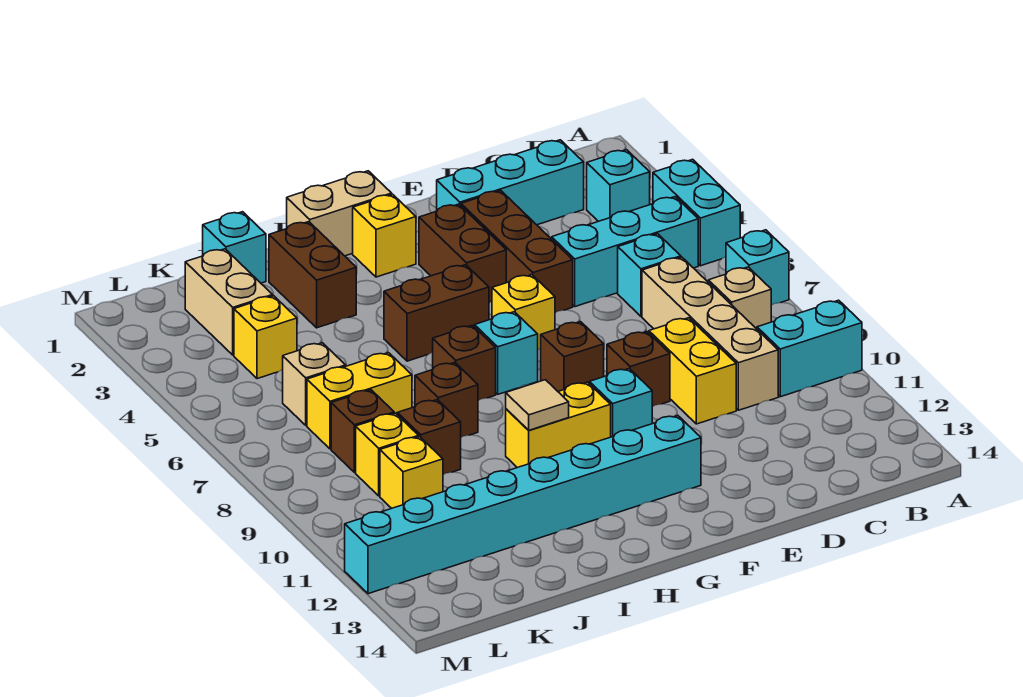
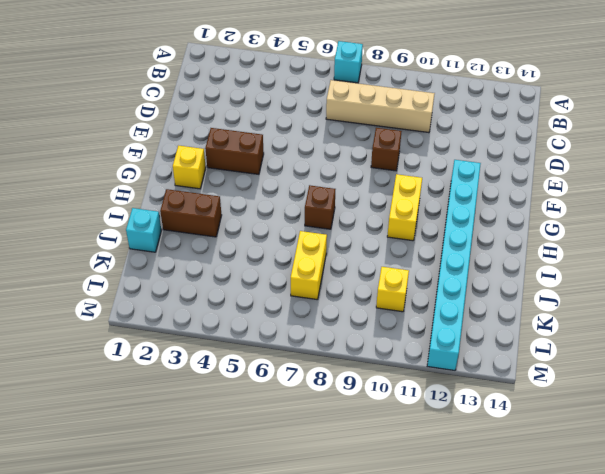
none -> cyan brick A4:A5 level 1
none -> cyan brick A10:B10 level 1
none -> cyan brick B3 level 1
none -> cyan brick B5:D5 level 1

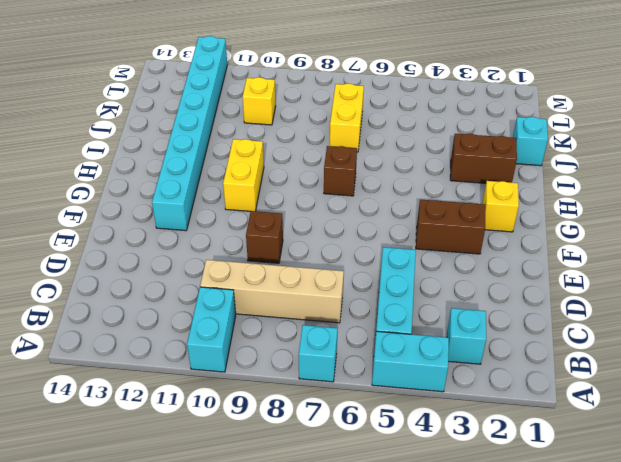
none -> tan brick B8 level 1
none -> cyan brick C2:E2 level 1
none -> cyan brick C6 level 1
none -> yellow brick D9:D10 level 1

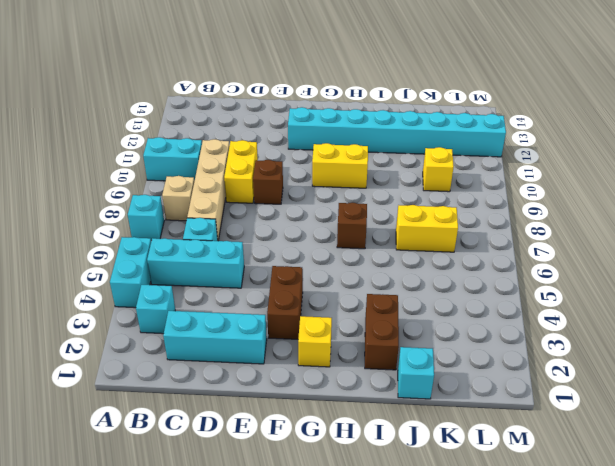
none -> brown brick E3:E5 level 1
none -> yellow brick F6 level 1
none -> brown brick F8 level 1
none -> cyan brick F10 level 1

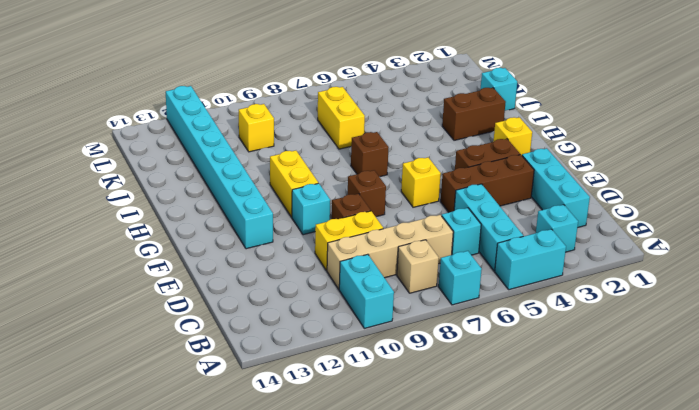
none -> tan brick G1:H1 level 1
none -> brown brick G5:H5 level 1
none -> cyan brick G7 level 1
none -> brown brick I8 level 1

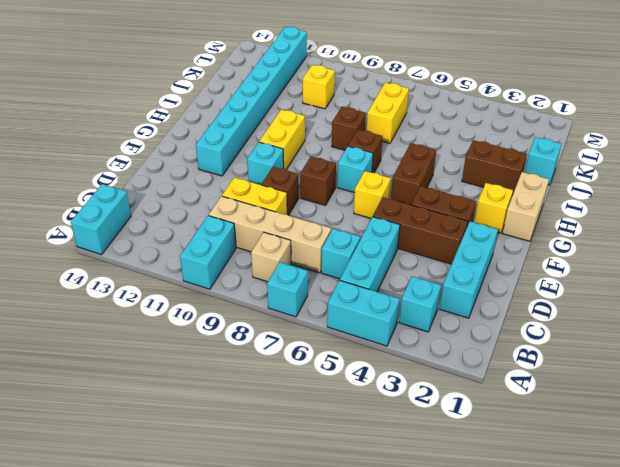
cyan brick A14:B14 level 1 -> none
none -> brown brick J9 level 1
none -> tan brick K2:K3 level 1
none -> yellow brick K4 level 1
none -> tan brick K6 level 1

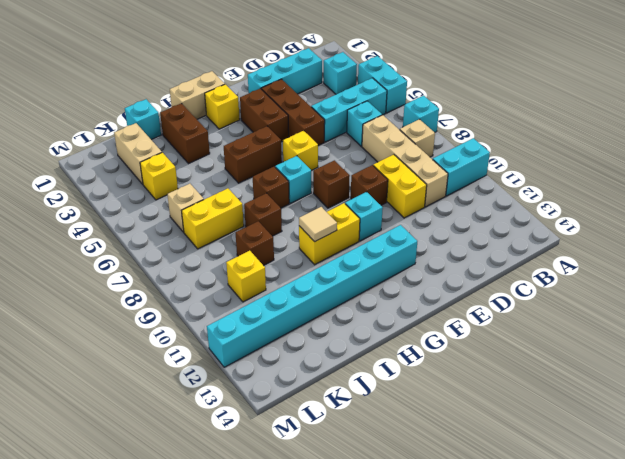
none -> brown brick K8 level 1
none -> yellow brick K9 level 1

